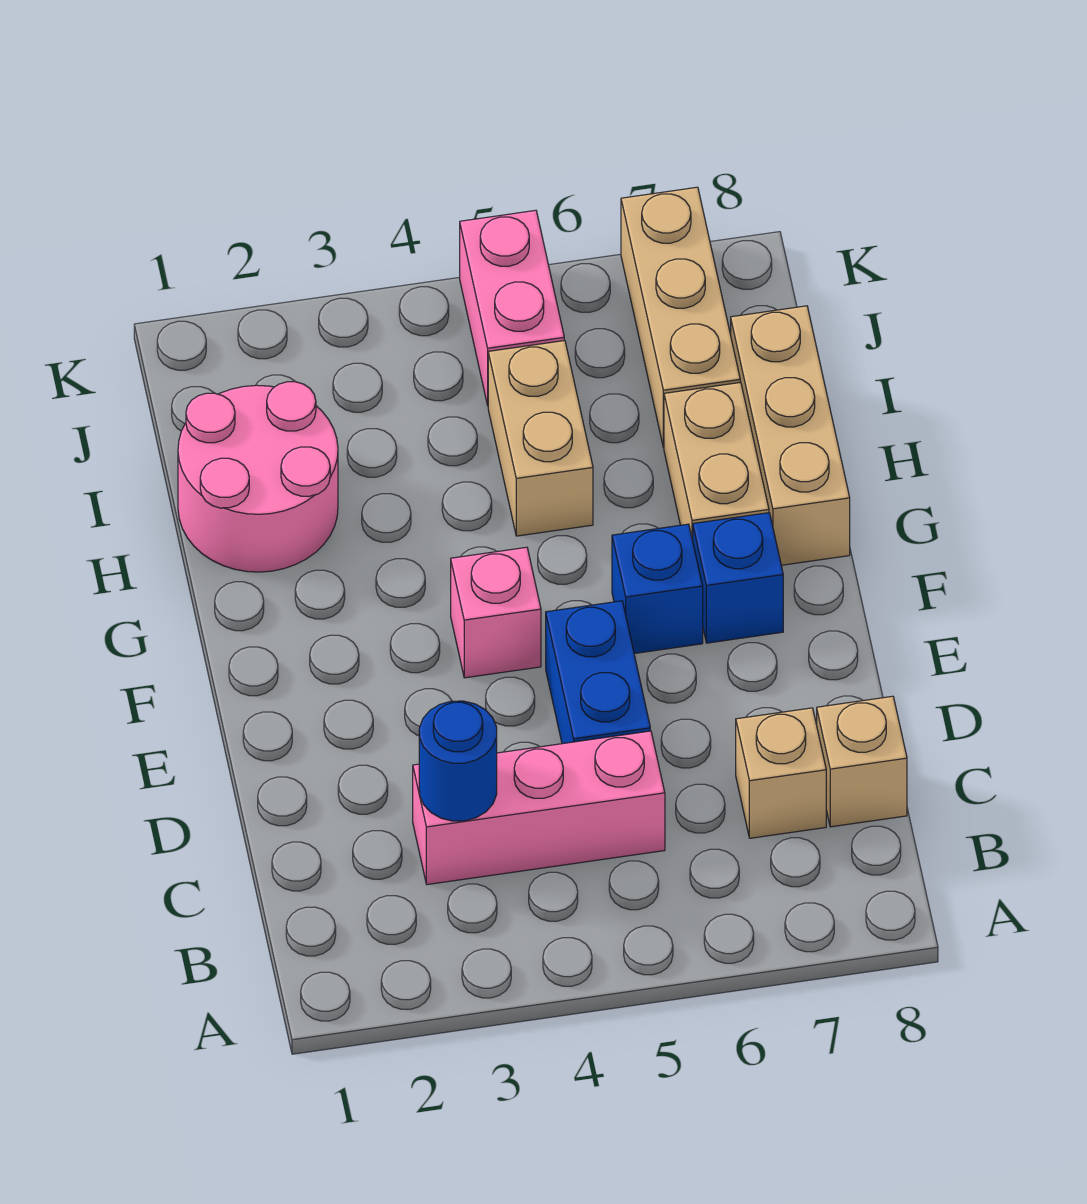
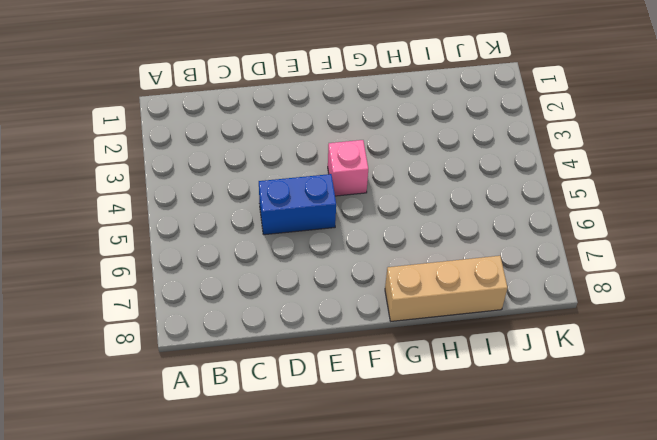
none -> pink brick C3:C5 level 1
none -> tan brick C7 level 1
none -> tan brick C8 level 1

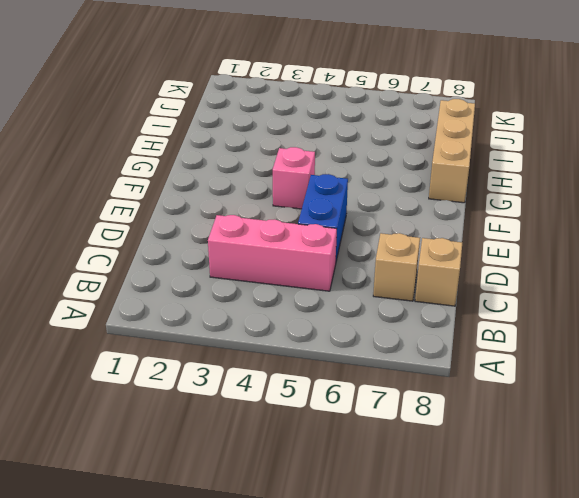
none -> blue brick F6 level 1
none -> blue brick F7 level 1
none -> tan brick G7:H7 level 1

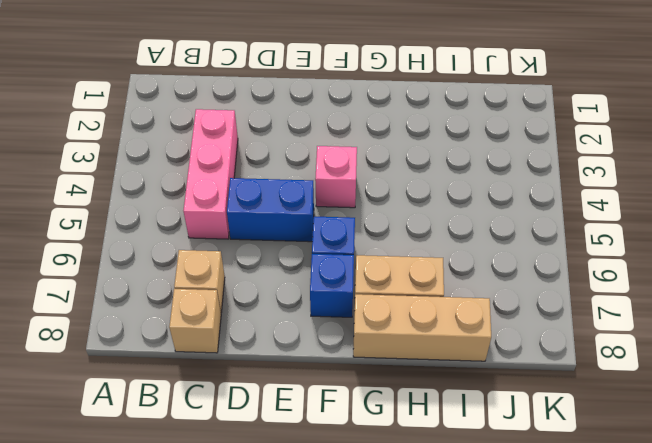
none -> pink round brick H1:I2 level 1
none -> tan brick H5:I5 level 1
none -> tan brick I7:K7 level 1

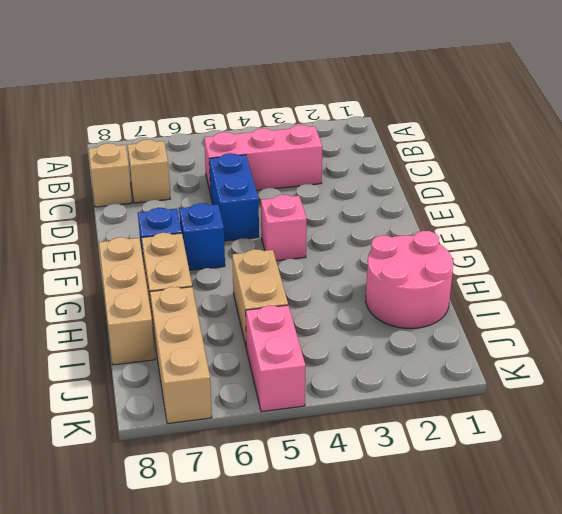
none -> blue round brick C3 level 2

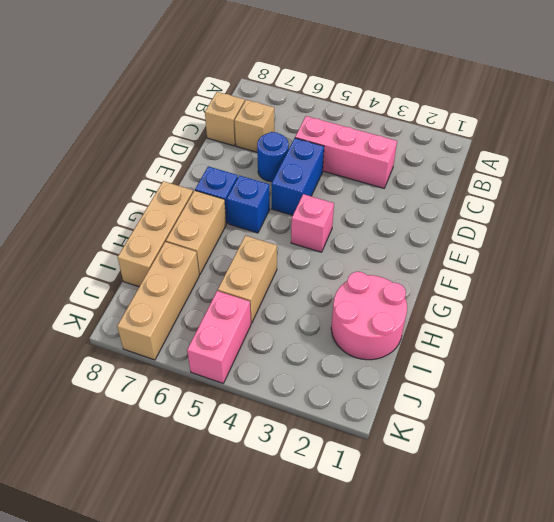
blue round brick D6 level 1 -> blue round brick C3 level 2

